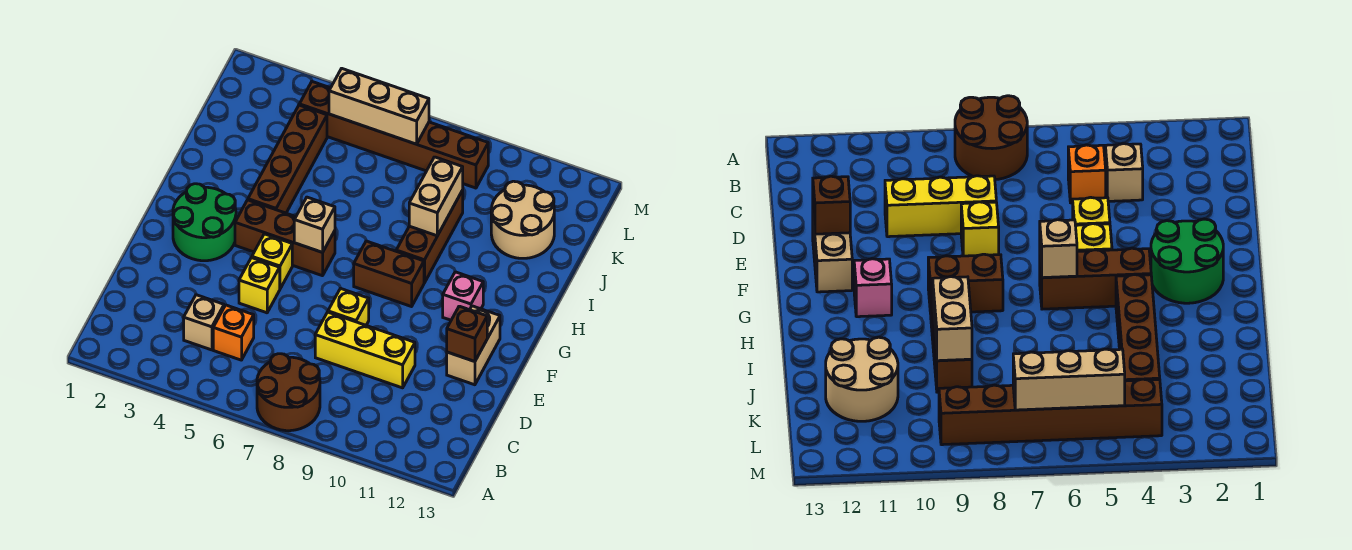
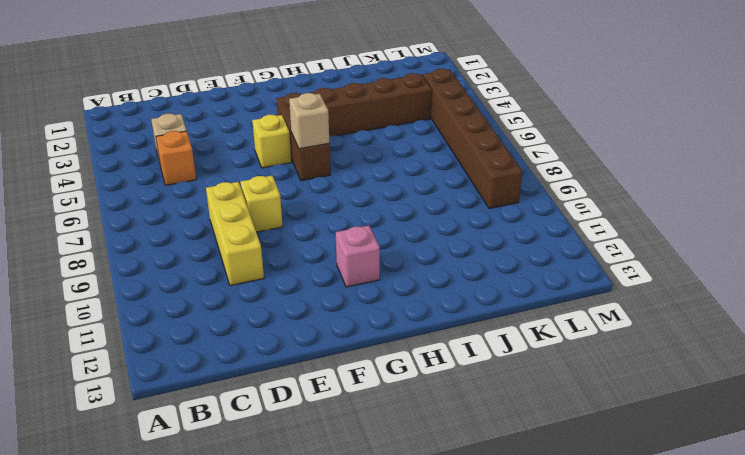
none -> brown round brick A7:B8 level 1
none -> yellow brick E5 level 1
none -> tan brick E12:F12 level 1

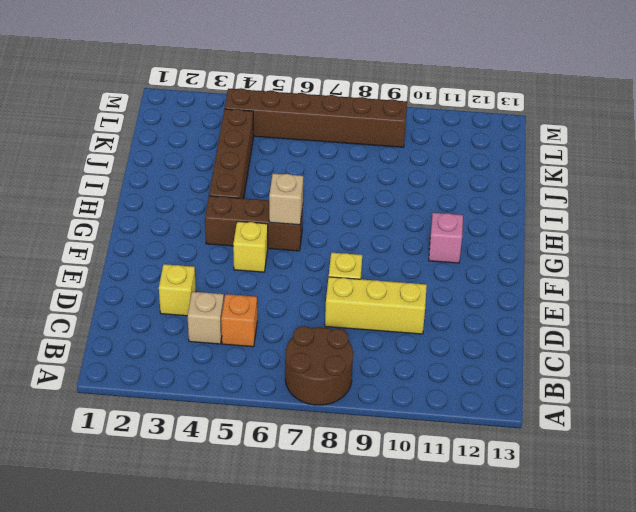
yellow brick D3 level 1 -> yellow brick E5 level 1
none -> tan brick E12:F12 level 1
none -> green round brick F2:G3 level 1
none -> brown brick G8:G9 level 1

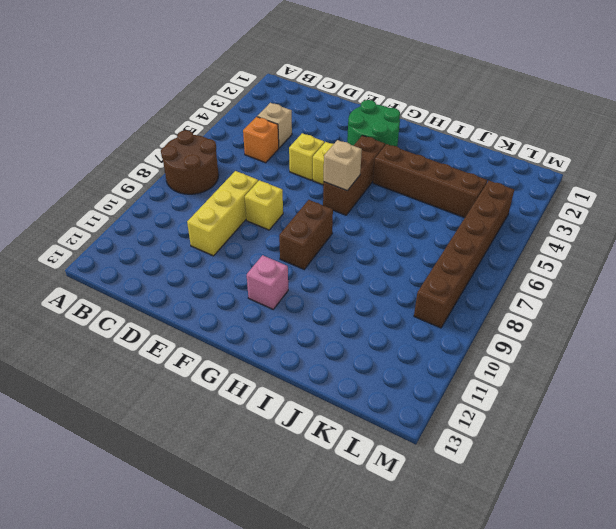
none -> tan brick E12:F12 level 1
none -> brown brick H9:J9 level 1
none -> tan round brick J11:K12 level 1

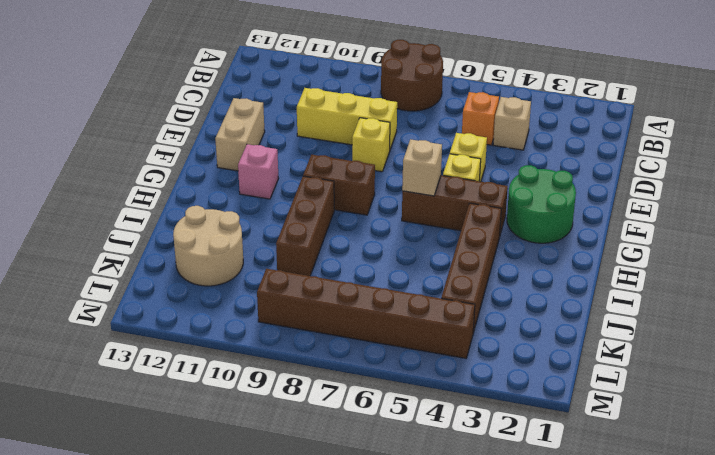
none -> brown brick E12 level 2
none -> tan brick I9:J9 level 2
none -> tan brick L5:L7 level 2

